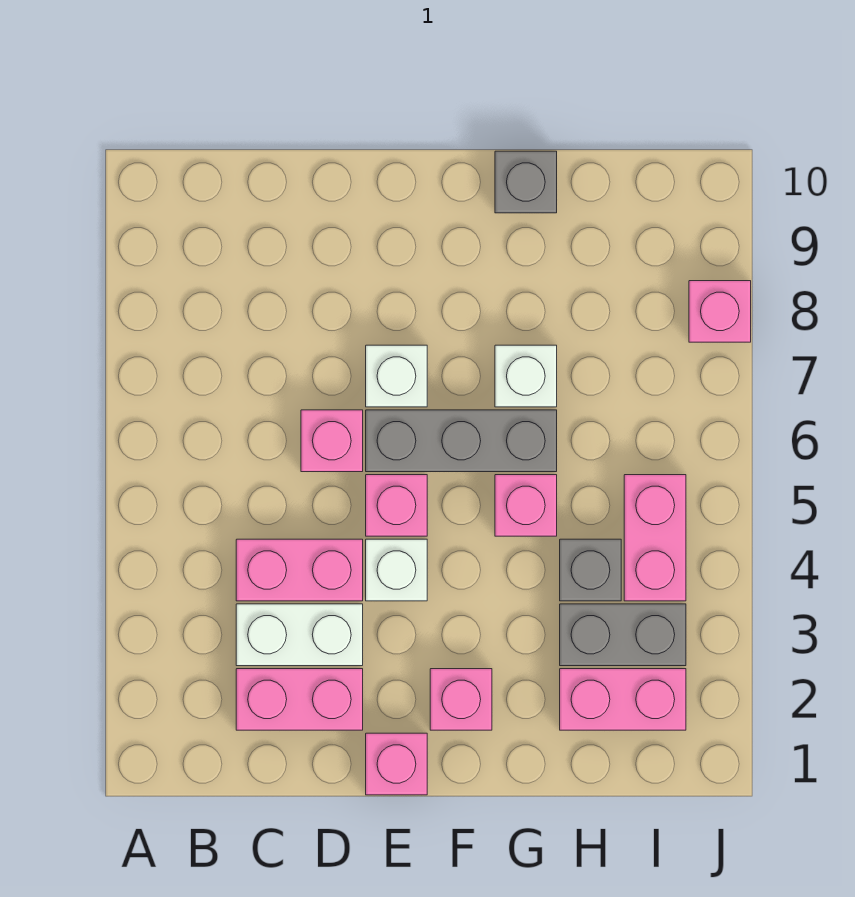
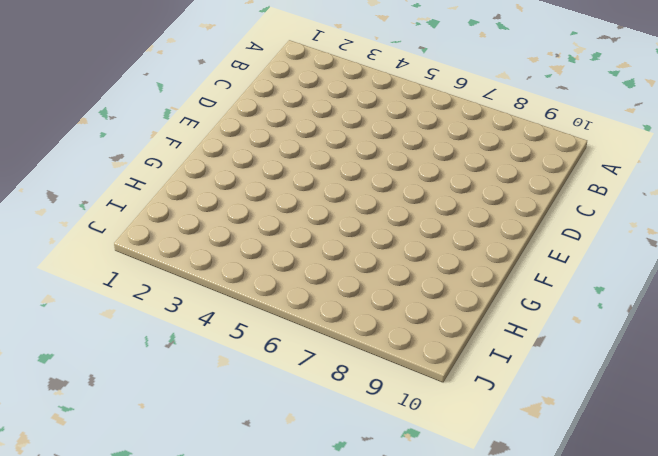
none -> pink brick C2:D2 level 1
none -> white brick C3:D3 level 1
none -> pink brick C4:D4 level 1

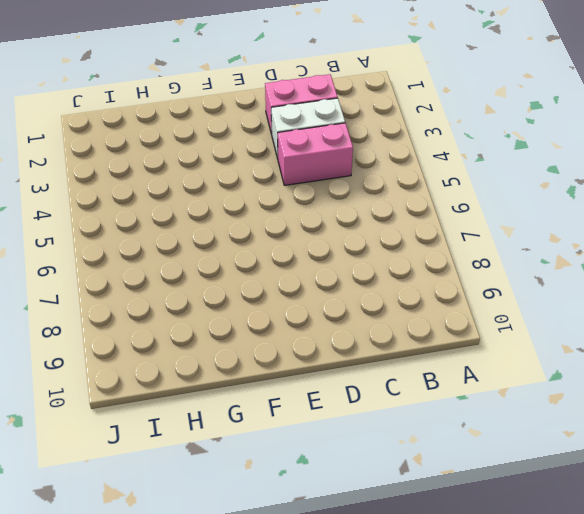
none -> pink brick D6 level 1
none -> pink brick E1 level 1
none -> white brick E4 level 1

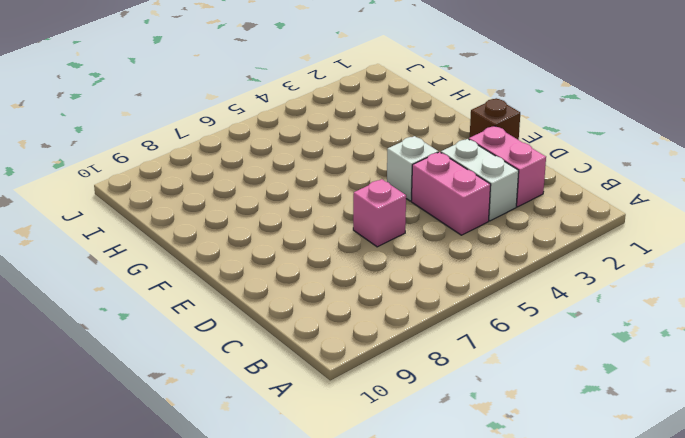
brown brick E1 level 1 -> pink brick E1 level 1
none -> pink brick E5 level 1
none -> grey brick E6:G6 level 1
none -> white brick E7 level 1

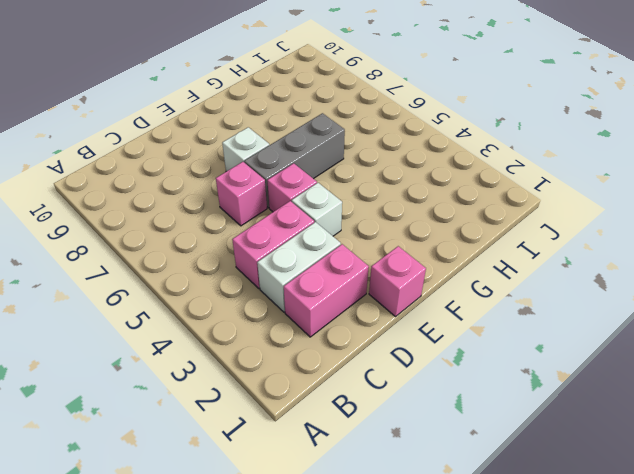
none -> pink brick F2 level 1
none -> pink brick G5 level 1
none -> white brick G7 level 1

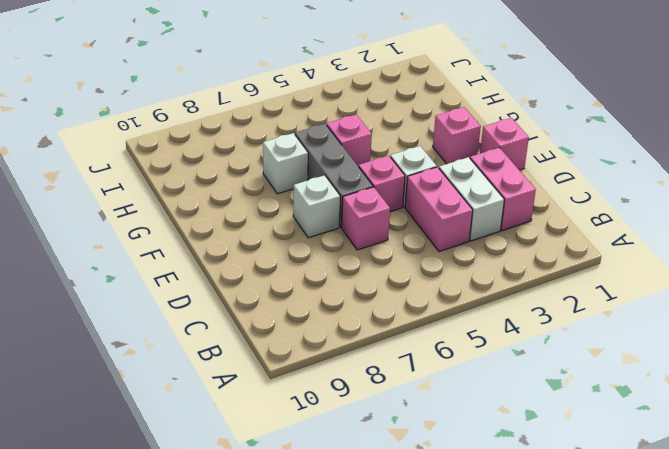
none -> grey brick G10 level 1
none -> pink brick H2:I2 level 1
none -> grey brick H3:I3 level 1

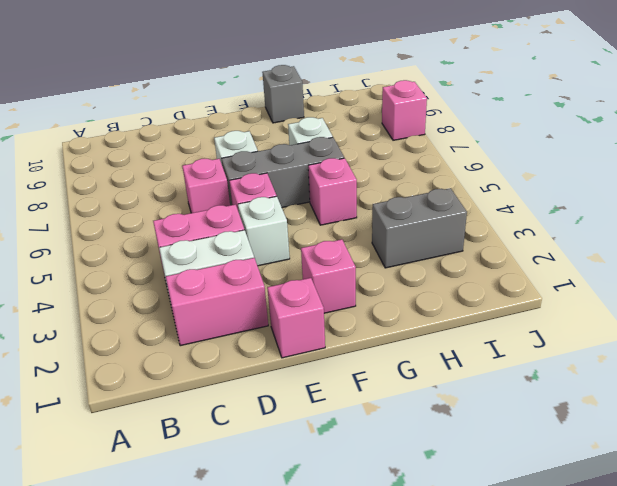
none -> pink brick H2:I2 level 1
none -> grey brick H4 level 1
none -> pink brick I4:I5 level 1

